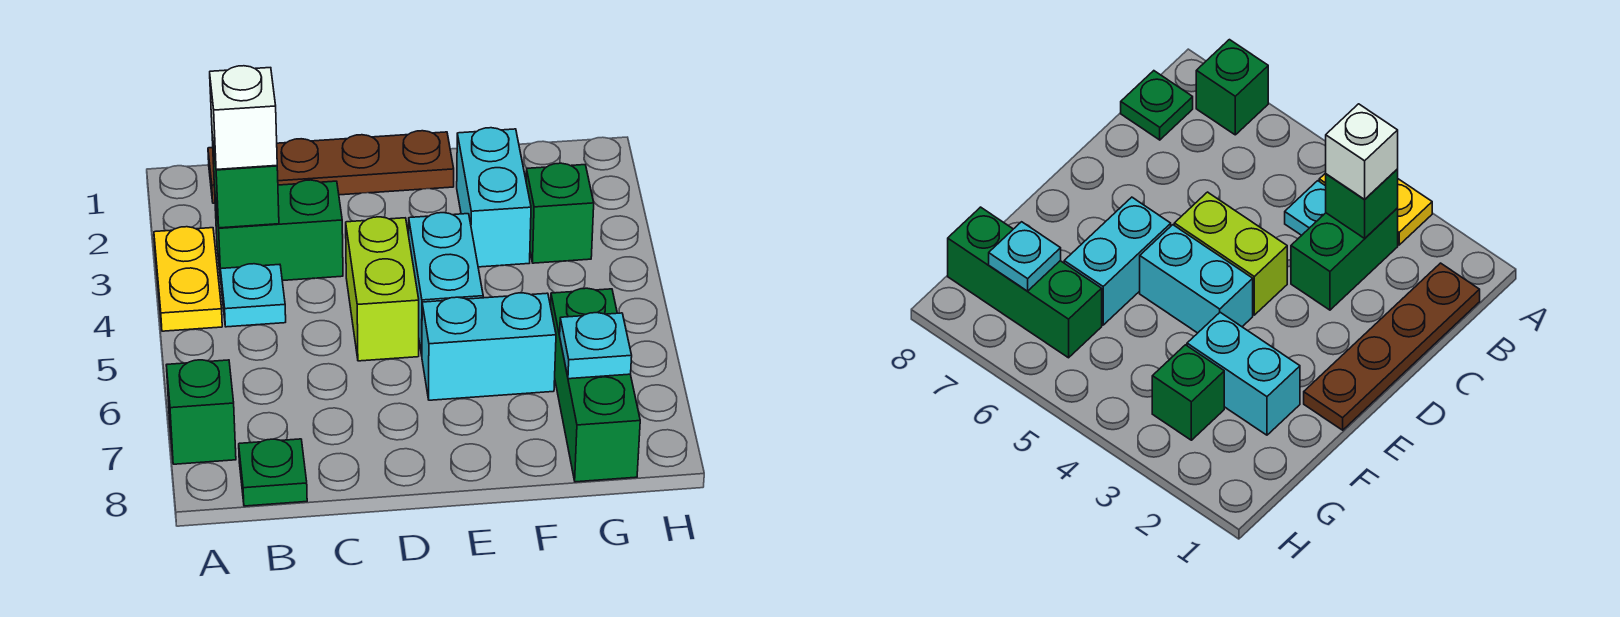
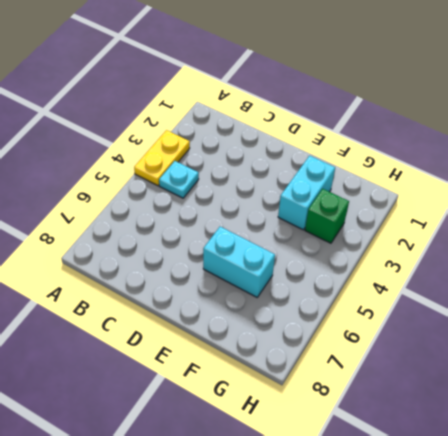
none -> green brick A7 level 1
none -> brown plate B1:E1 level 1
none -> green brick B3:C3 level 1

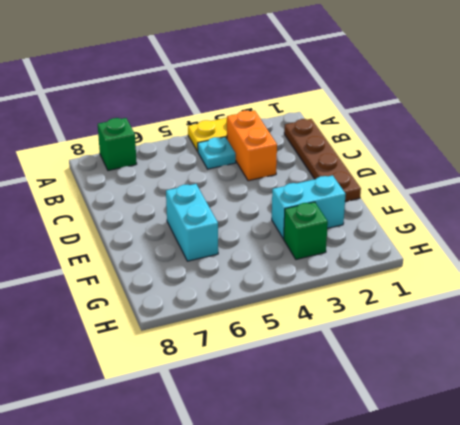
orange brick B3:C3 level 1 -> green brick B3:C3 level 1
none -> green plate B8 level 1
none -> lime brick D4:D5 level 1
none -> cyan brick E4:E5 level 1

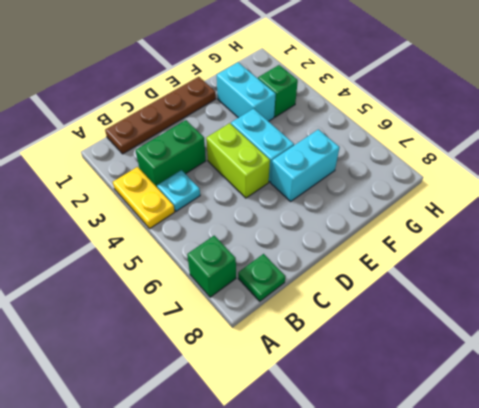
none -> green brick G6:G8 level 1
none -> green brick B3 level 2
none -> cyan plate G7 level 2

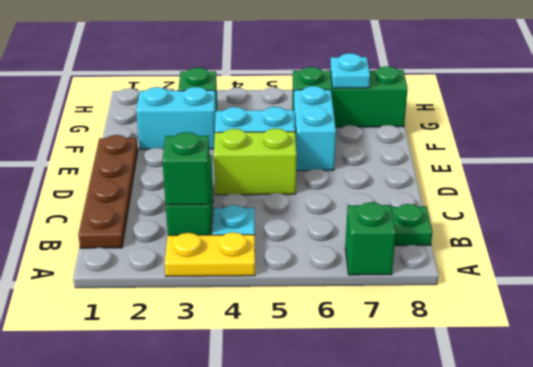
none -> white brick B3 level 3

